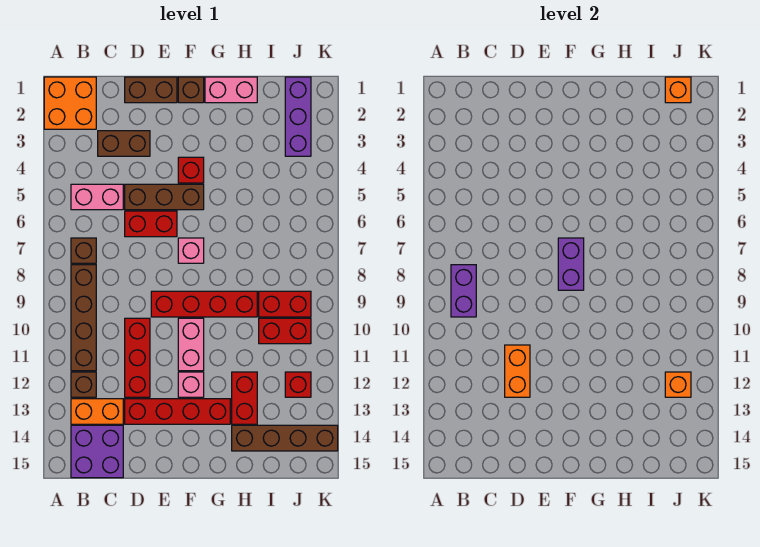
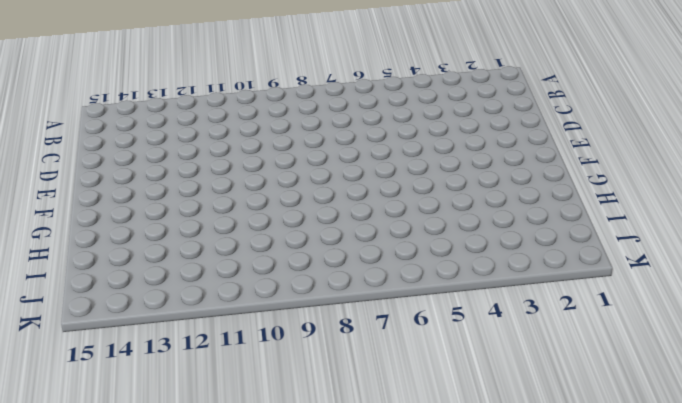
none -> orange brick A1:B2 level 1
none -> pink brick B5:C5 level 1
none -> brown brick B7 level 1
none -> brown brick B8:B11 level 1

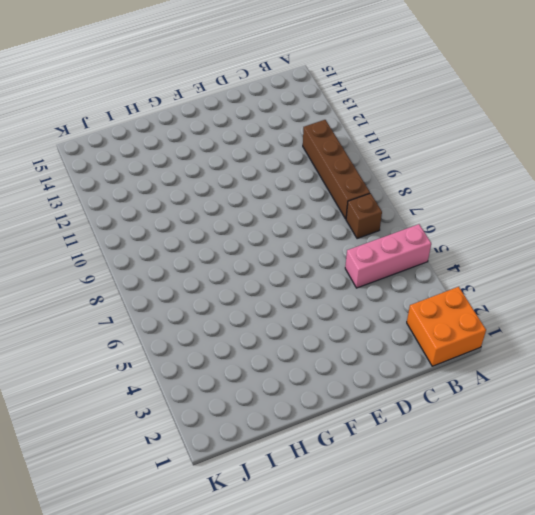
pink brick A5:C5 level 1 -> pink brick B5:C5 level 1
none -> brown brick B12 level 1
none -> orange brick B13:C13 level 1
none -> purple brick B14:C15 level 1
none -> brown brick C3:D3 level 1

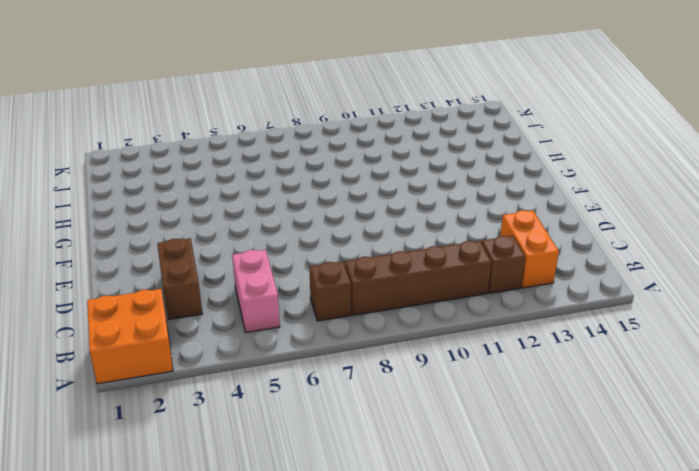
none -> purple brick B14:C15 level 1
none -> brown brick D1:E1 level 1
none -> brown brick D5:F5 level 1
none -> red brick D6:E6 level 1

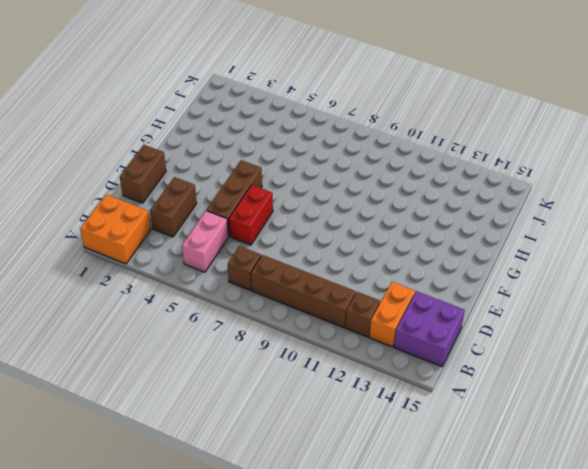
none -> red brick D10:D12 level 1
none -> red brick D13:G13 level 1
none -> red brick E9:H9 level 1
none -> brown brick F1 level 1

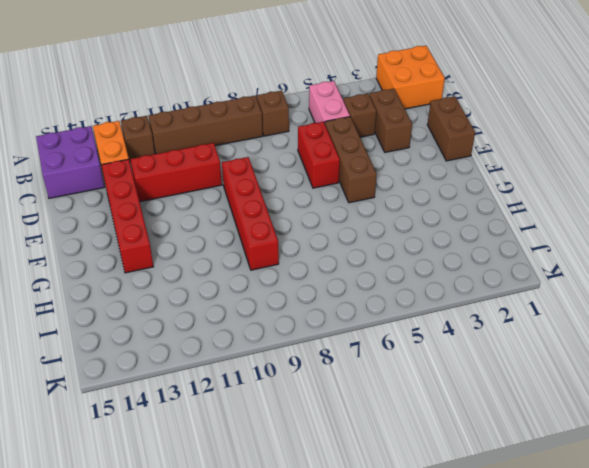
brown brick C4 level 1 -> brown brick F1 level 1
none -> red brick F4 level 1
none -> pink brick F7 level 1
none -> pink brick F10:F11 level 1
none -> pink brick F12 level 1

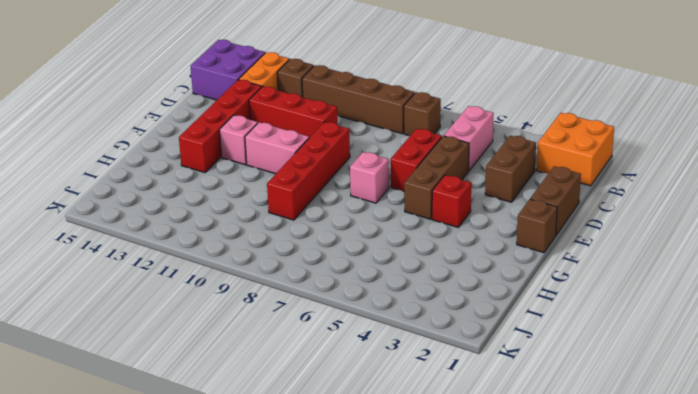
none -> pink brick G1:H1 level 1
none -> red brick H12:H13 level 1
none -> brown brick H14:K14 level 1
none -> red brick I9:J9 level 1

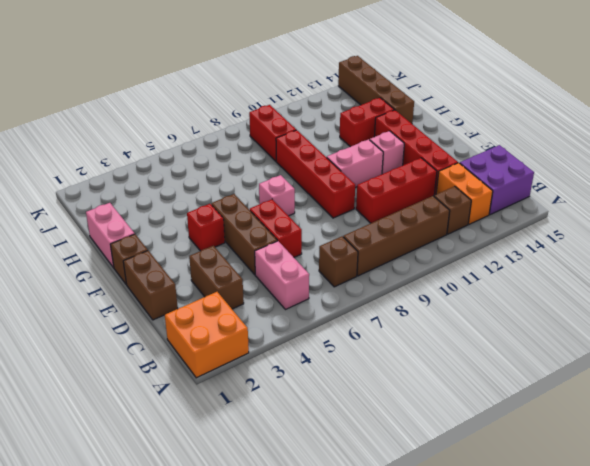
none -> red brick I10:J10 level 1
none -> purple brick J1:J3 level 1
none -> red brick J12 level 1
none -> purple brick B8:B9 level 2

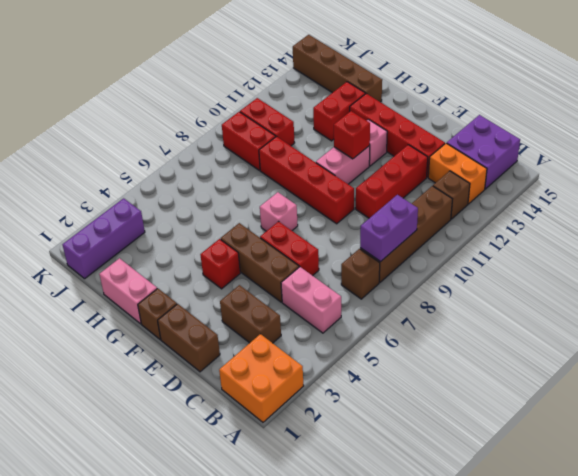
red brick F11 level 2 -> red brick J12 level 1
none -> orange brick D11:D12 level 2
none -> purple brick F7:F8 level 2
none -> orange brick J1 level 2
none -> orange brick J12 level 2

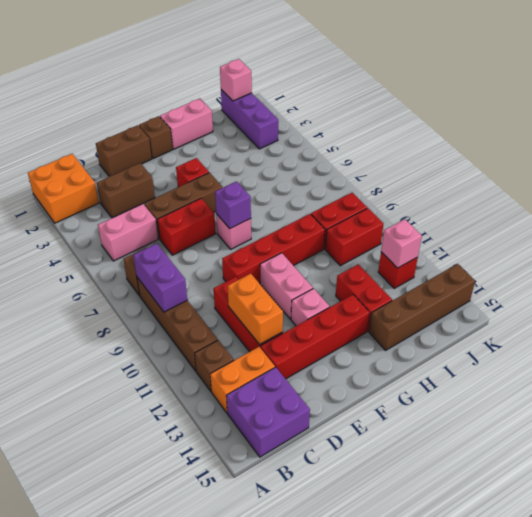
purple brick F7 level 2 -> purple brick F7:F8 level 2
pink brick J1 level 2 -> orange brick J1 level 2
pink brick J12 level 2 -> orange brick J12 level 2

